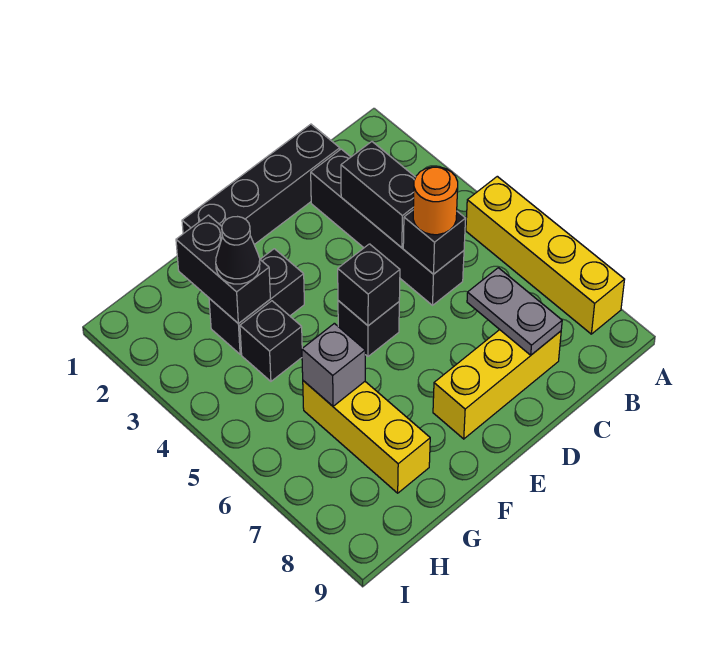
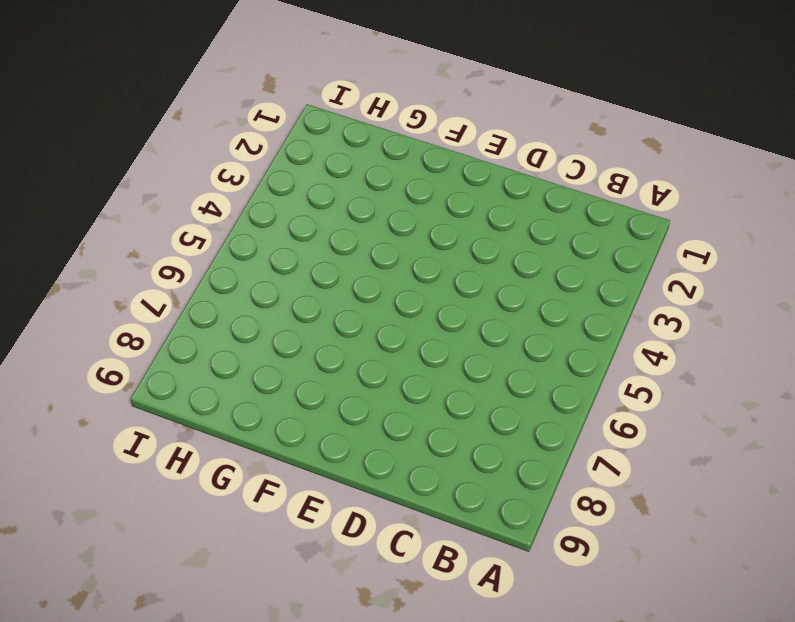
none -> yellow brick A5:A8 level 1
none -> black brick C1:F1 level 1
none -> black brick C2:C5 level 1

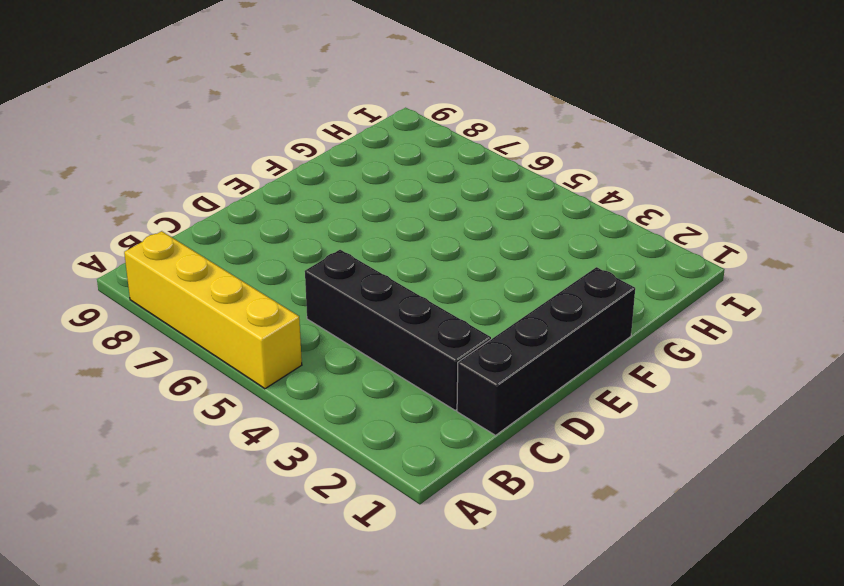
none -> yellow brick C8:E8 level 1
none -> black brick E5 level 1
none -> black brick F3:G3 level 1

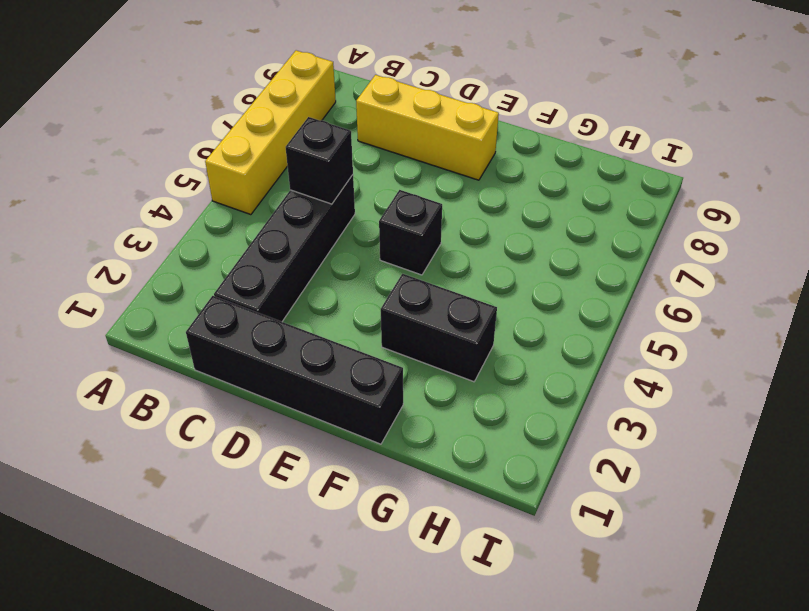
none -> black brick G4 level 1
none -> yellow brick G6:G8 level 1
none -> black brick C3:C4 level 2

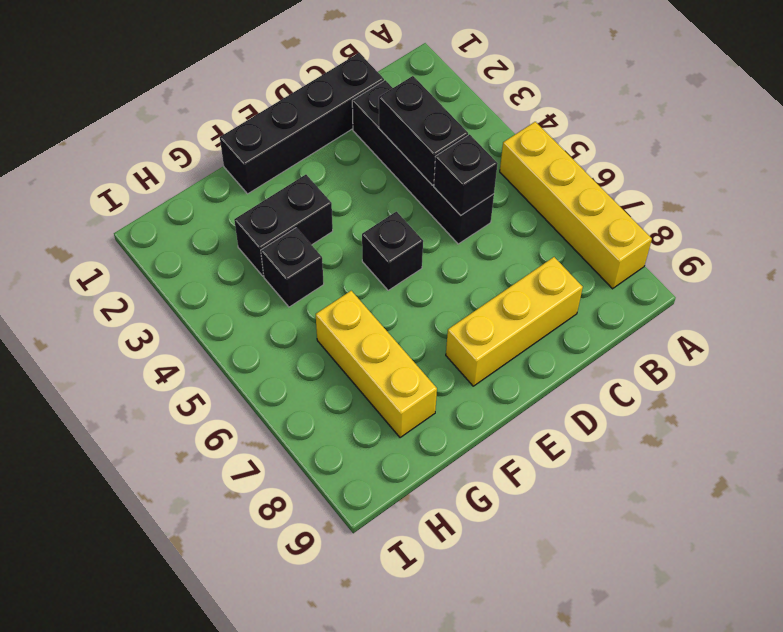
none -> grey plate C7:C8 level 2
none -> black brick E5 level 2
none -> black brick G2:G3 level 2

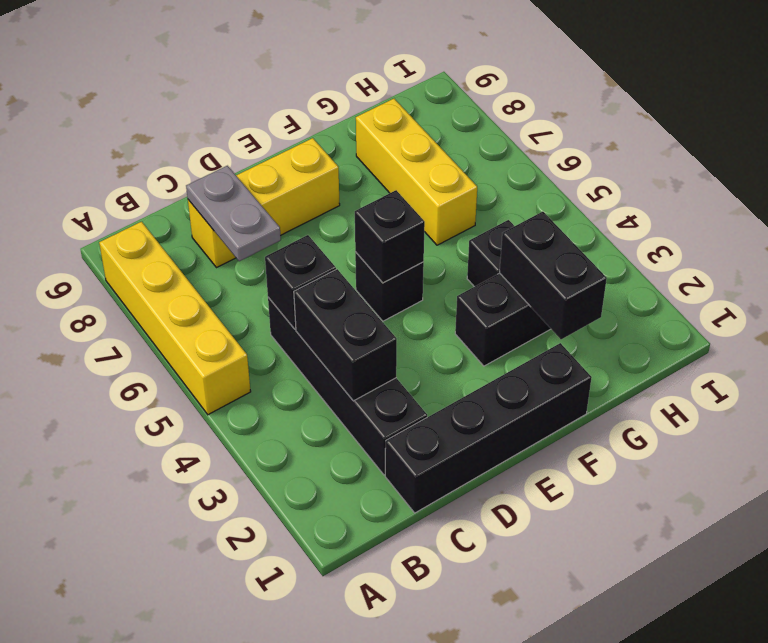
none -> grey brick G6 level 2
none -> orange round brick C5 level 3
none -> black cone G3 level 3

